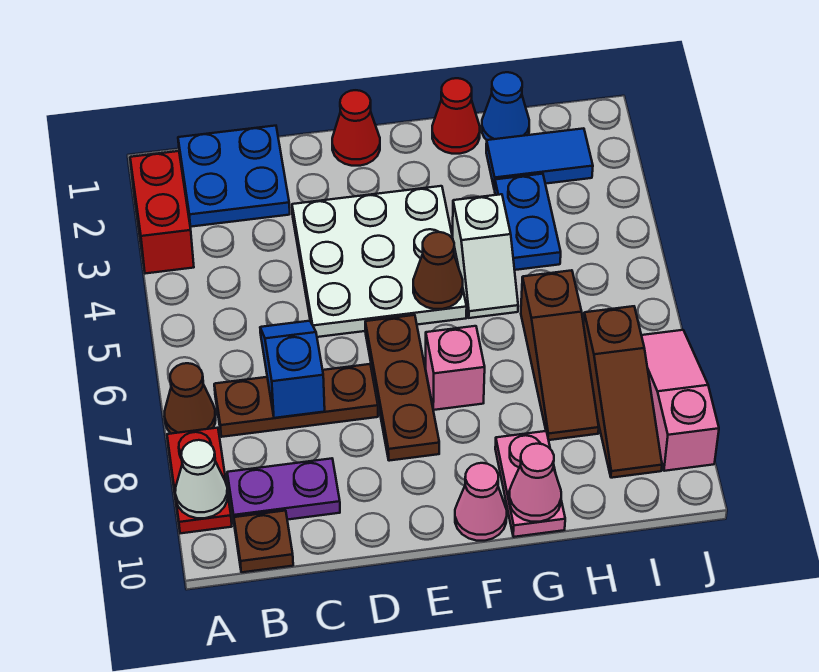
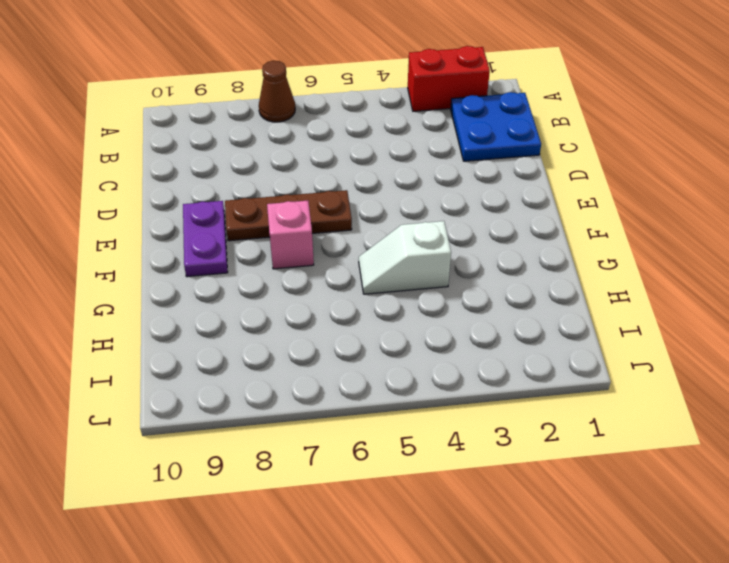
purple plate E9:F9 level 1 -> purple plate B9:C9 level 1
none -> red plate A8:A9 level 1
none -> brown plate B7:D7 level 1
none -> brown plate B10 level 1

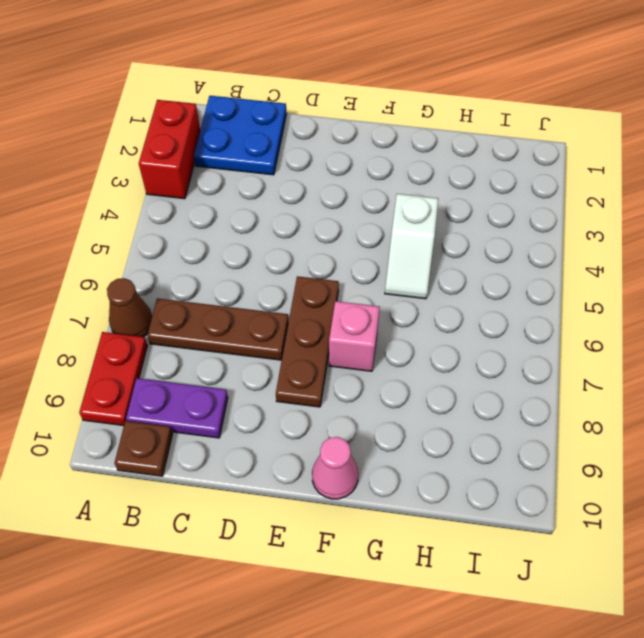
none -> white plate D3:F5 level 1
none -> red cone E1 level 1
none -> red cone G1 level 1

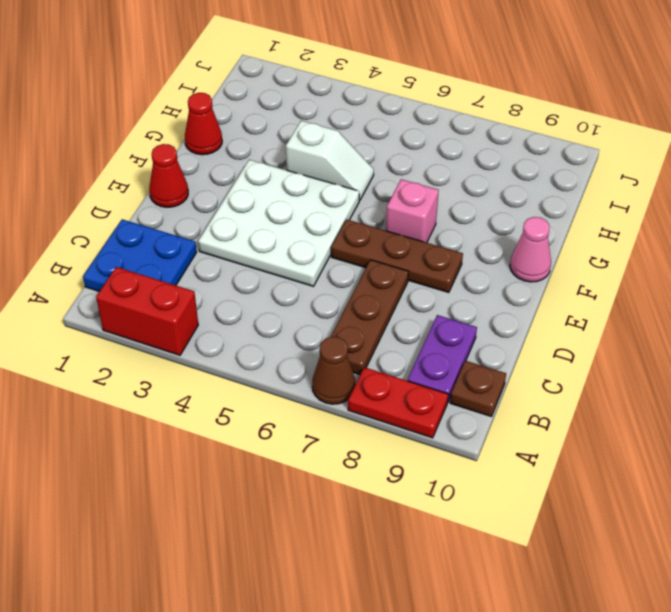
none -> pink plate G9:G10 level 1
none -> blue cone H1 level 1
none -> blue tile H2:I2 level 1

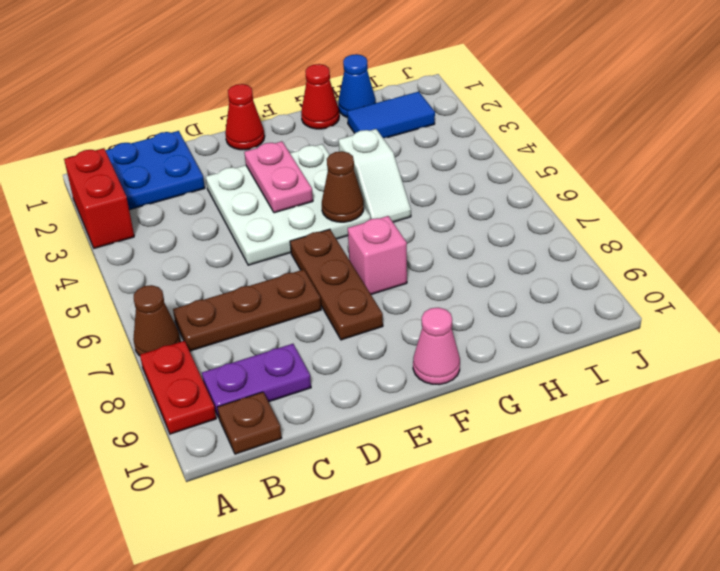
pink plate E3:E4 level 2 -> pink plate G9:G10 level 1
none -> blue plate H3:H4 level 1
none -> brown slope H6:H8 level 1 top 6
none -> brown slope I7:I9 level 1 top 7

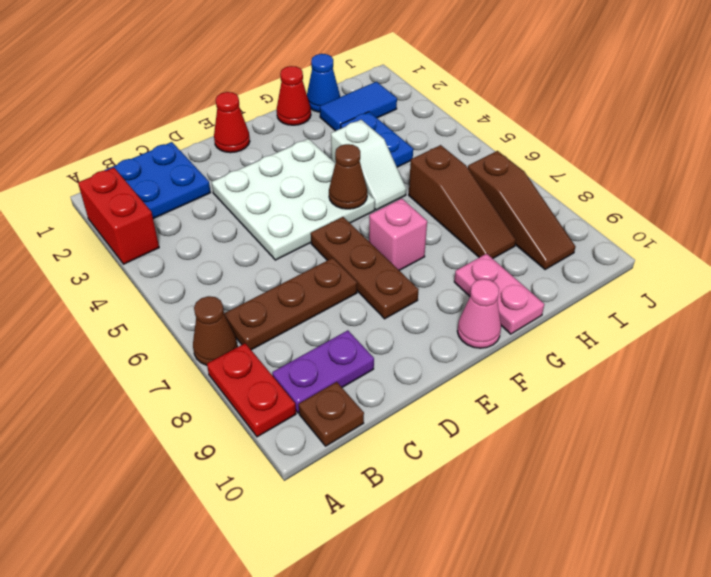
none -> pink slope J7:J9 level 1 top 9
none -> white cone A9 level 2
none -> blue slope C6:C7 level 2 top 7

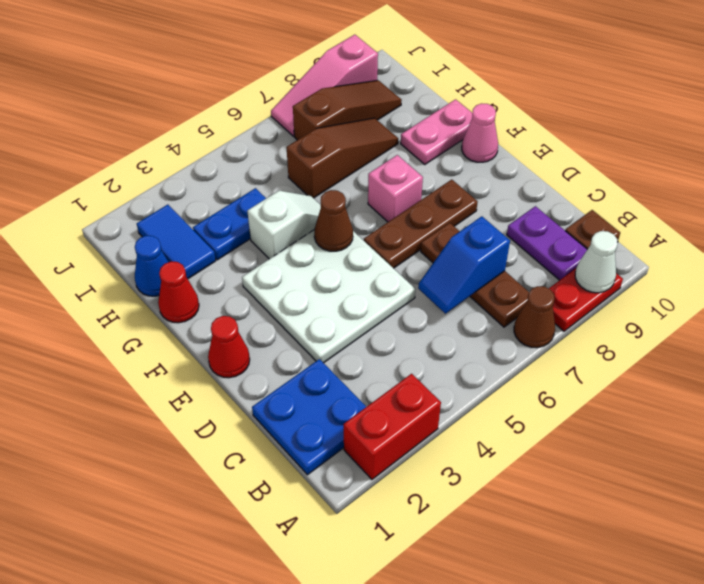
none -> pink cone G10 level 2

